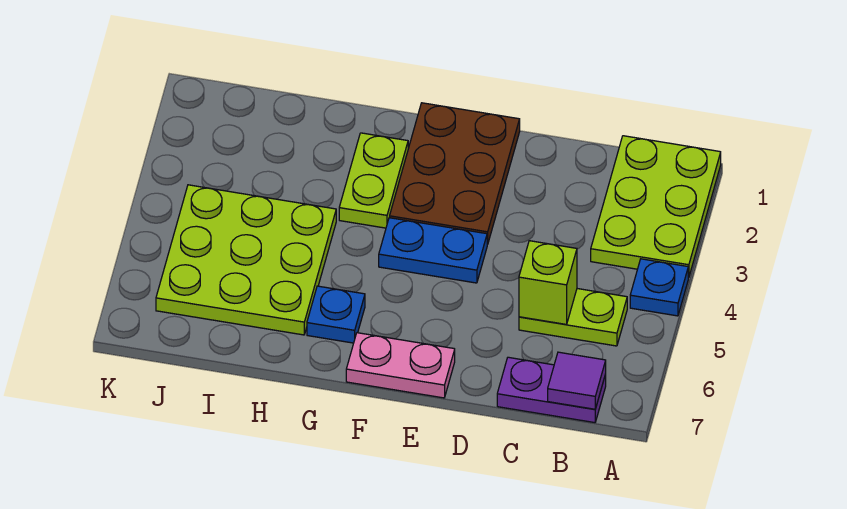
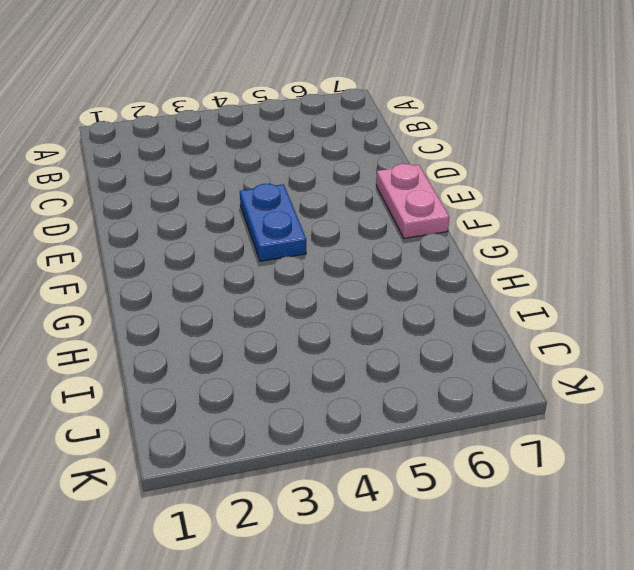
none -> lime plate A1:B3 level 1
none -> blue plate A4 level 1
none -> lime plate B5:C5 level 1

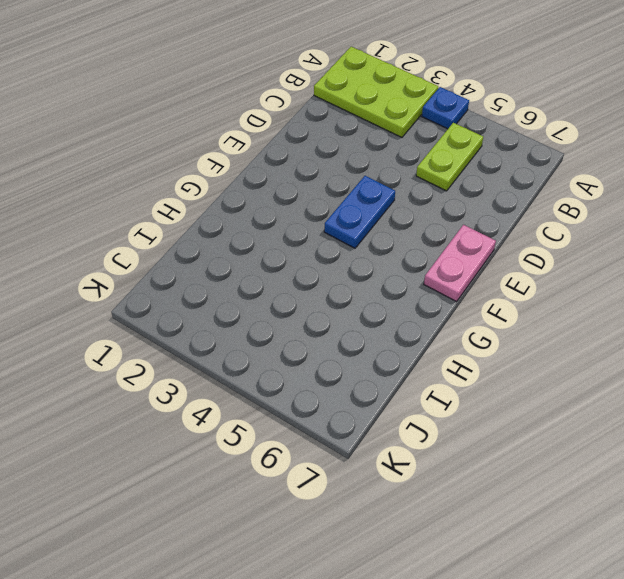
none -> purple plate B7:C7 level 1
none -> brown plate E1:F3 level 1
none -> lime plate G2:G3 level 1

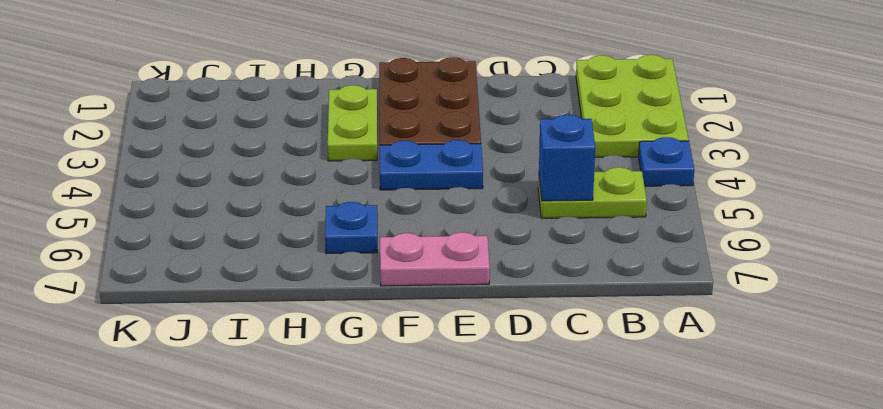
blue brick C5 level 2 -> lime brick C5 level 2
none -> purple plate B7:C7 level 1
none -> lime plate H4:J6 level 1
none -> purple tile B7 level 2

